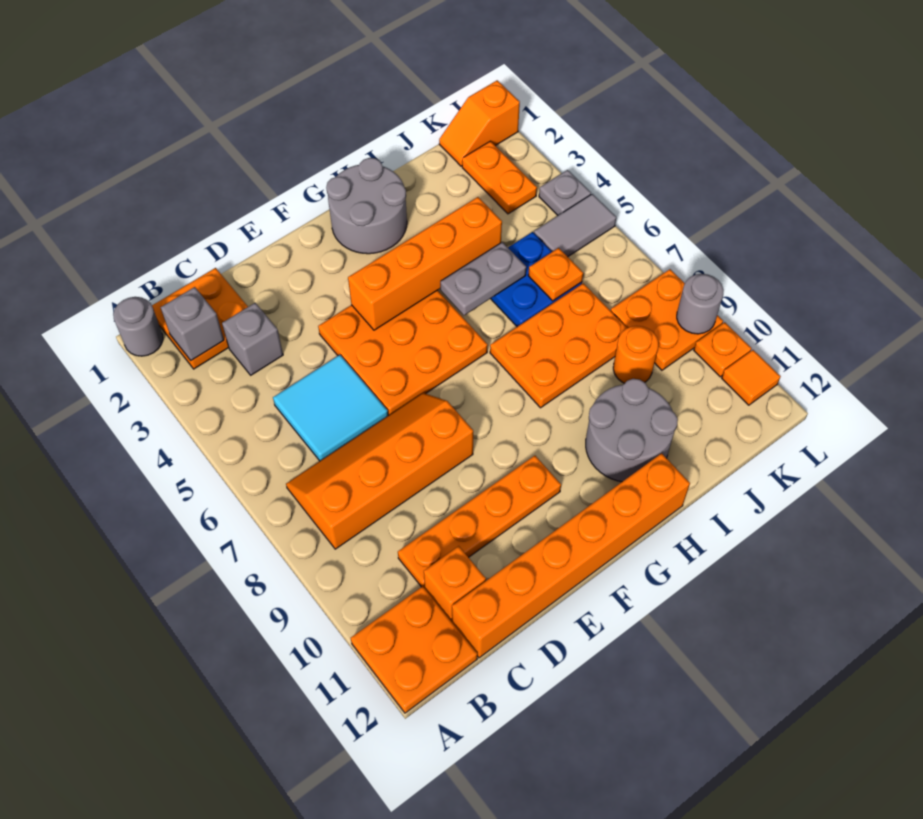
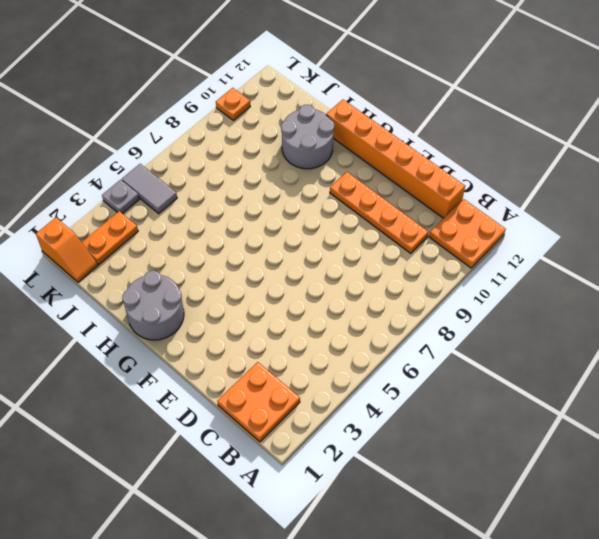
none -> grey round brick A1 level 1
none -> orange slope B7:E8 level 1 top 8
none -> grey brick C3 level 1

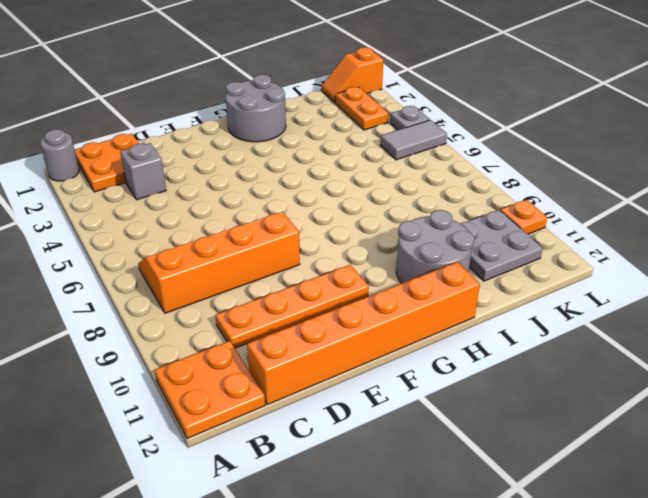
grey plate J10:K11 level 1 -> none
none -> cyan tile C5:D6 level 1
none -> orange brick C11 level 1
none -> orange plate E4:G6 level 1

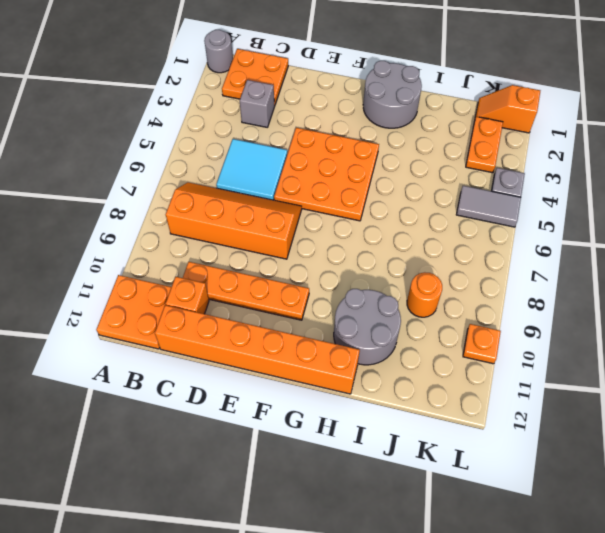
none -> orange plate H7:J8 level 1
none -> blue plate I5:J6 level 1
none -> orange plate K8:L9 level 1

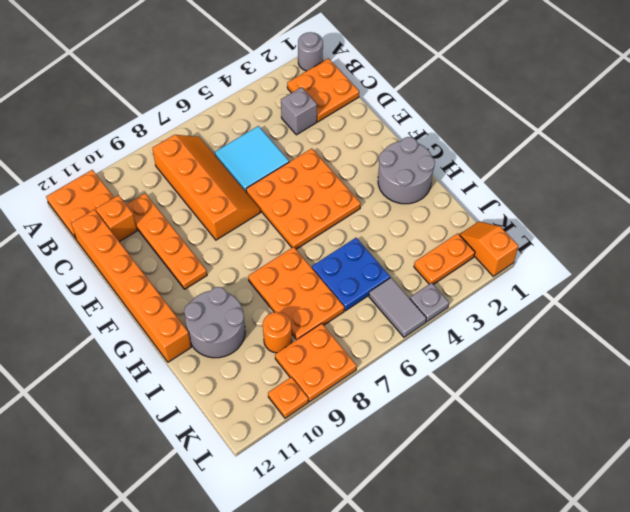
none -> orange tile L11 level 1
none -> grey brick B2 level 2
none -> orange brick F4:I4 level 2

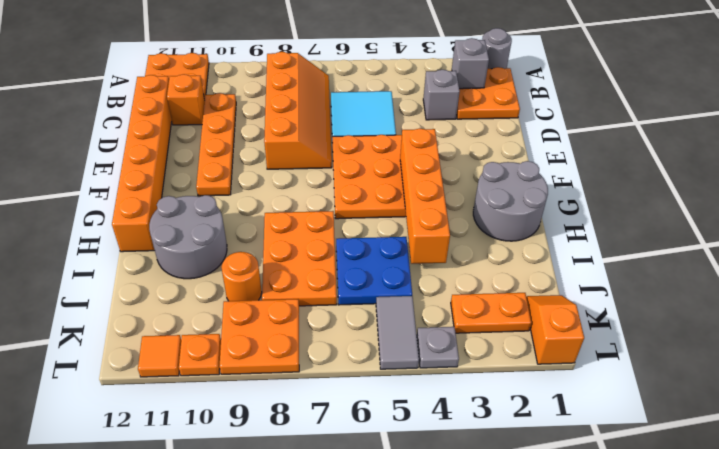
none -> grey plate H5:I5 level 2
none -> orange plate J6 level 2
none -> grey round brick L9 level 2

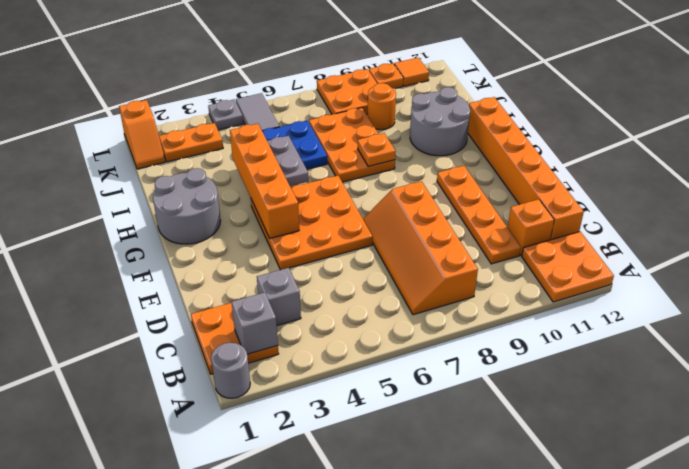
orange plate H8 level 2 -> orange plate J6 level 2
none -> cyan tile C5:D6 level 1
none -> grey round brick L9 level 2

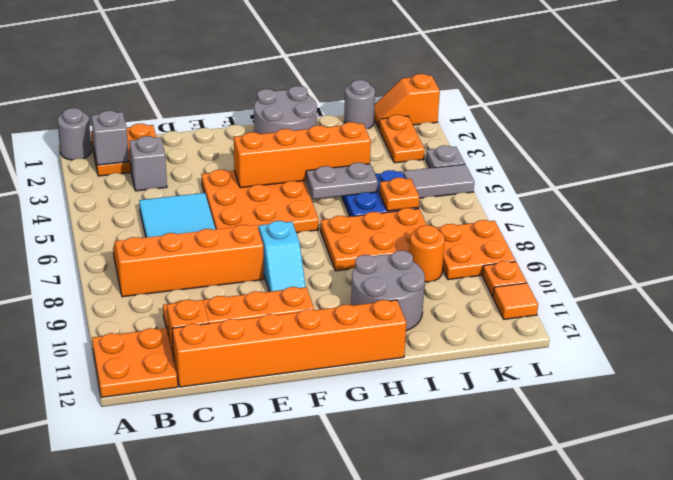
cyan slope F8:F9 level 1 top 8 -> none
grey round brick J1 level 1 -> grey round brick L9 level 2

